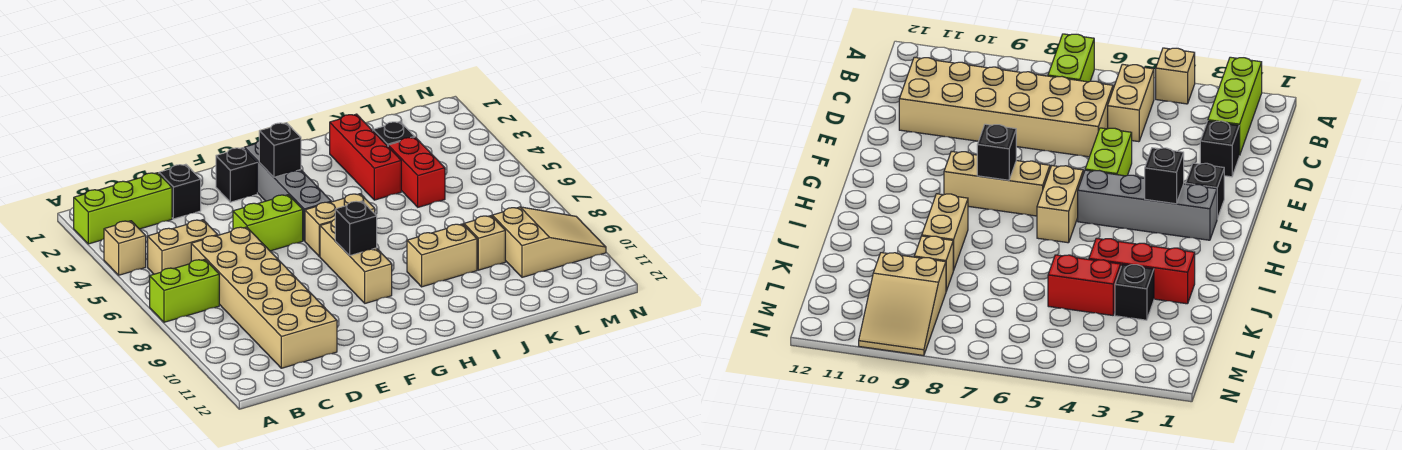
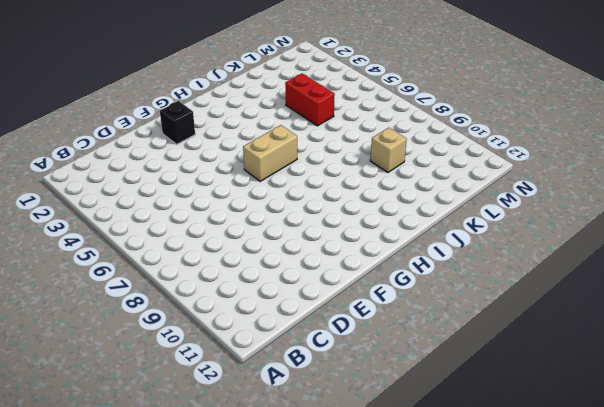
none -> lime brick A2:C2 level 1
none -> tan brick A4 level 1
none -> lime brick A7:B7 level 1

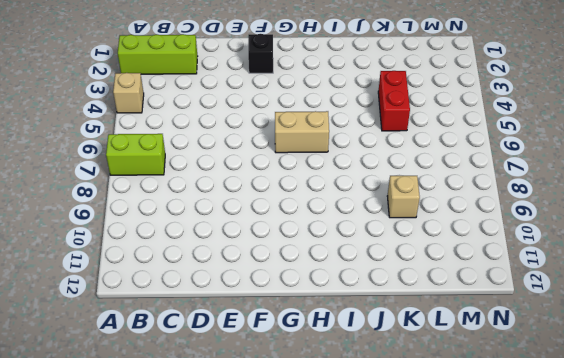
none -> tan brick B5:C5 level 1
none -> tan brick C6:D11 level 1
none -> black brick D2 level 1

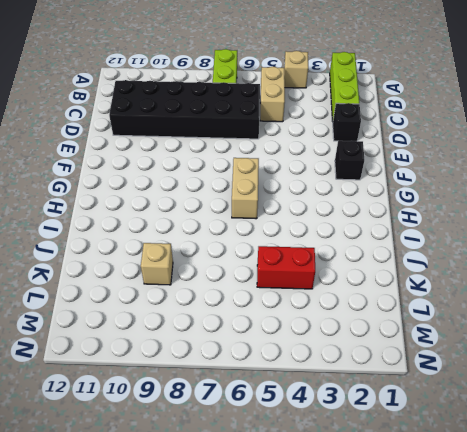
black brick C6:D11 level 1 -> tan brick C6:D11 level 1
none -> lime brick E5:F5 level 1
none -> grey brick G2:G5 level 1
none -> tan brick G7:G9 level 1

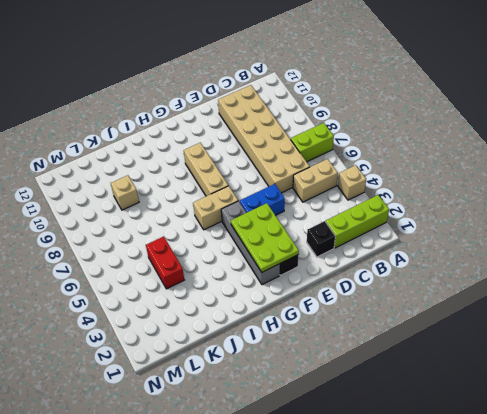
blue brick E5:F5 level 1 -> lime brick E5:F5 level 1
lime plate F2:G4 level 2 -> black brick G3 level 2
none -> tan brick I9:J9 level 1
none -> red brick J2:J4 level 1
none -> black brick K3 level 1

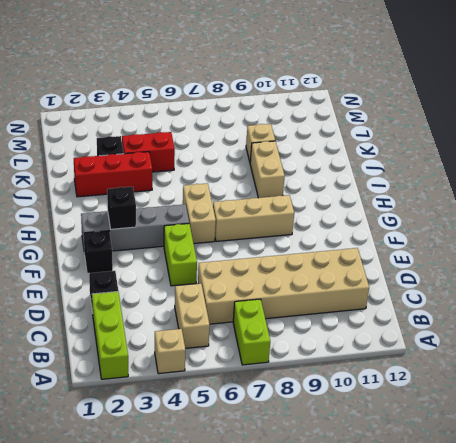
none -> tan slope L9:N10 level 1 top L
none -> black brick G8 level 2

